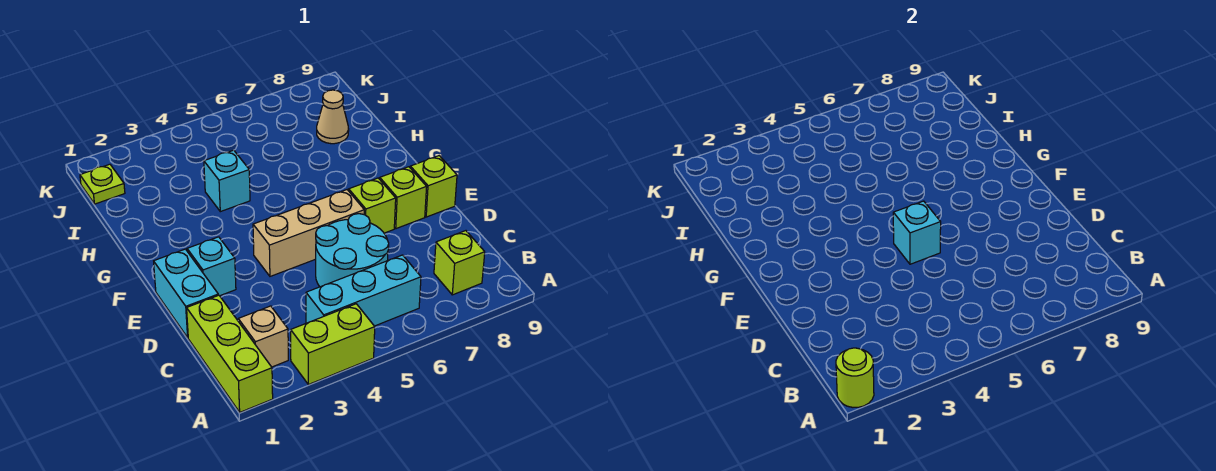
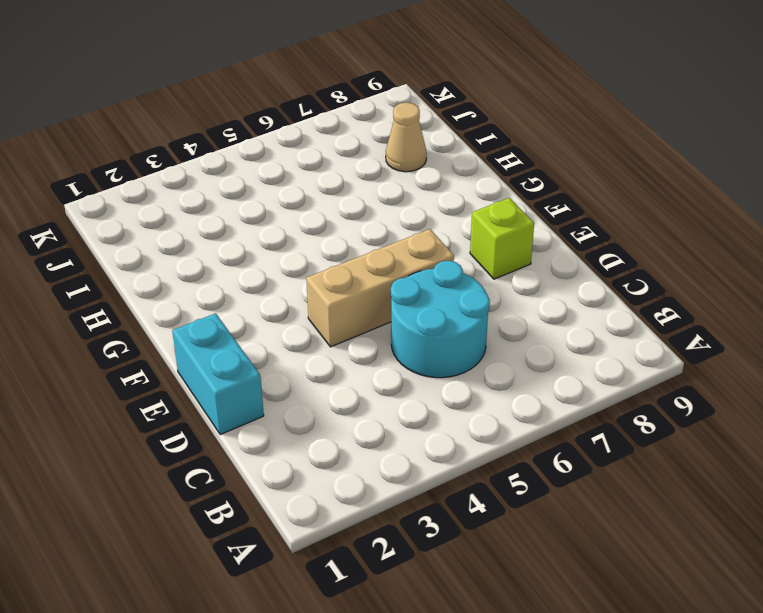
none -> lime brick A1:C1 level 1
none -> lime brick A3:A4 level 1
none -> tan brick B2 level 1

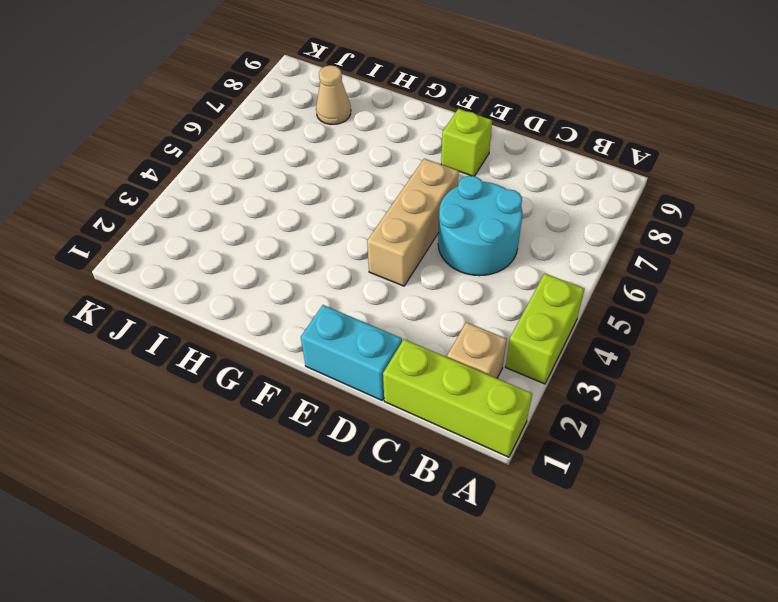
none -> cyan brick B4:B6 level 1
none -> lime brick B8 level 1
none -> cyan brick E2 level 1

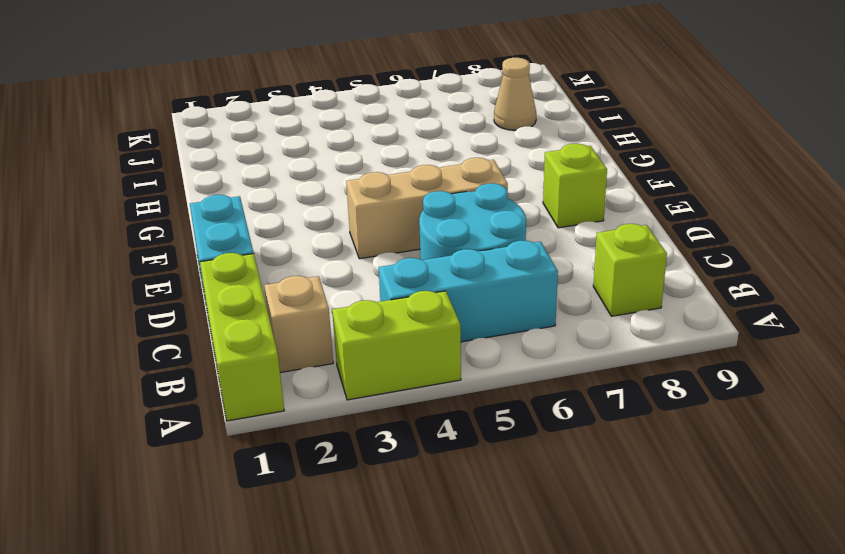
none -> cyan brick E2 level 1
none -> lime brick E7 level 1
none -> lime brick E9 level 1

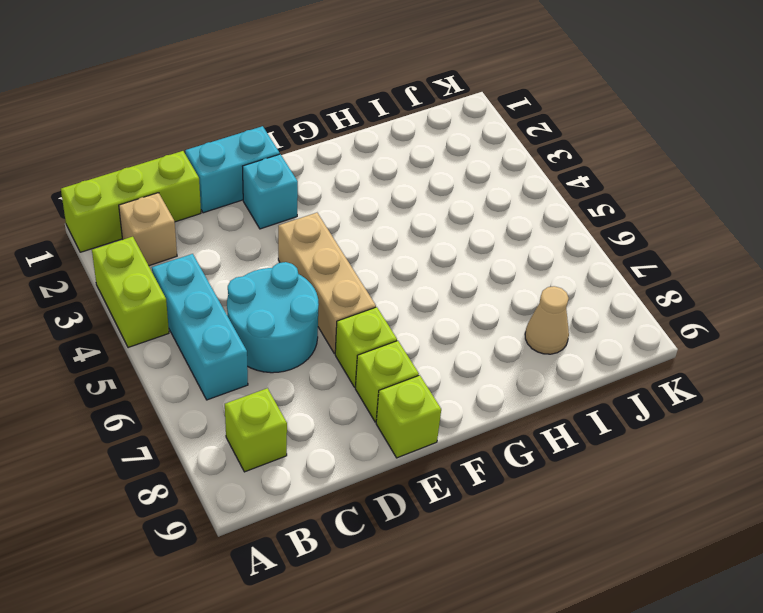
none -> cyan brick H4 level 1
none -> lime plate J1 level 1
none -> lime round brick A1 level 2

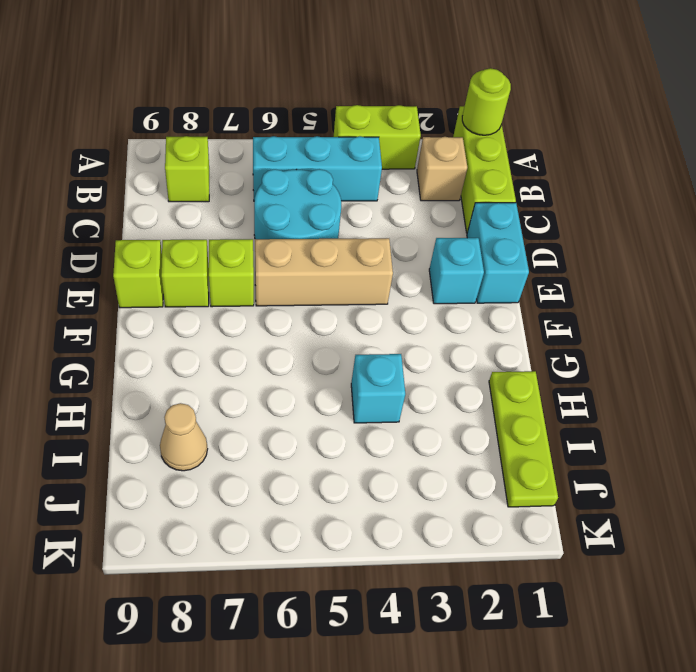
lime plate H1:J1 level 1 -> lime plate J1 level 1
none -> cyan brick E5 level 2

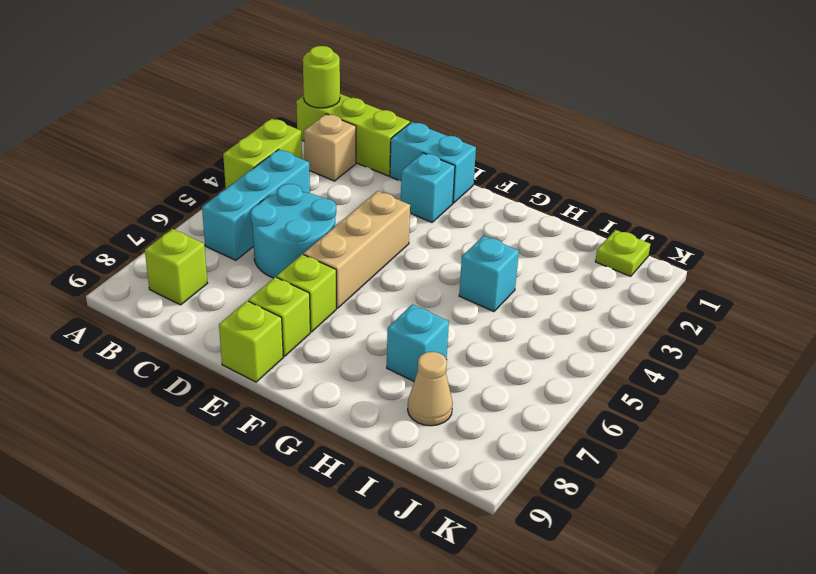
cyan brick H7 level 1 -> cyan brick E5 level 2

